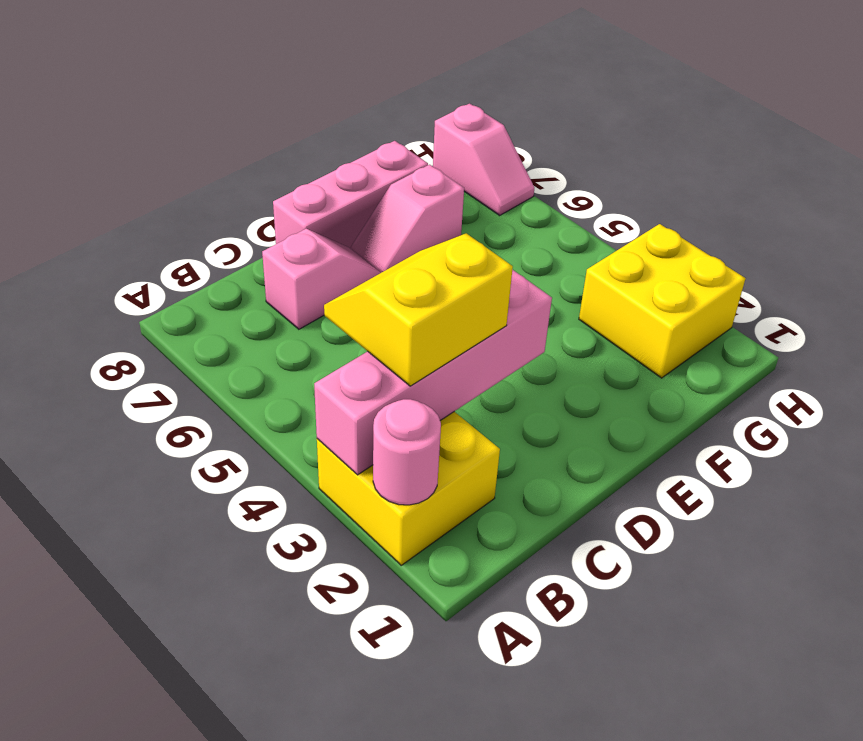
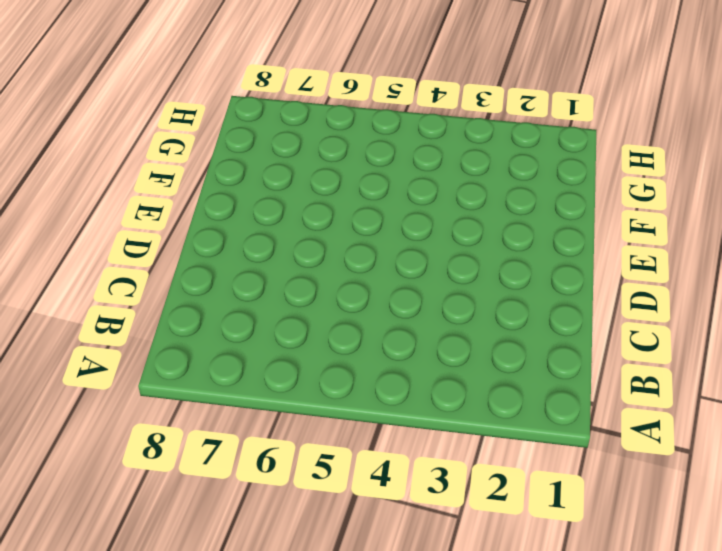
none -> yellow brick A2:B3 level 1
none -> pink slope C7:D7 level 1 top C

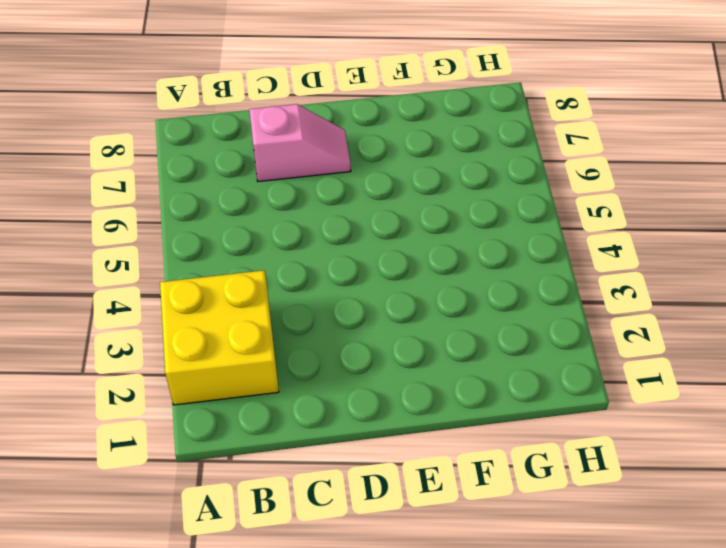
none -> pink brick D8:F8 level 1
none -> pink slope E7:F7 level 1 top F

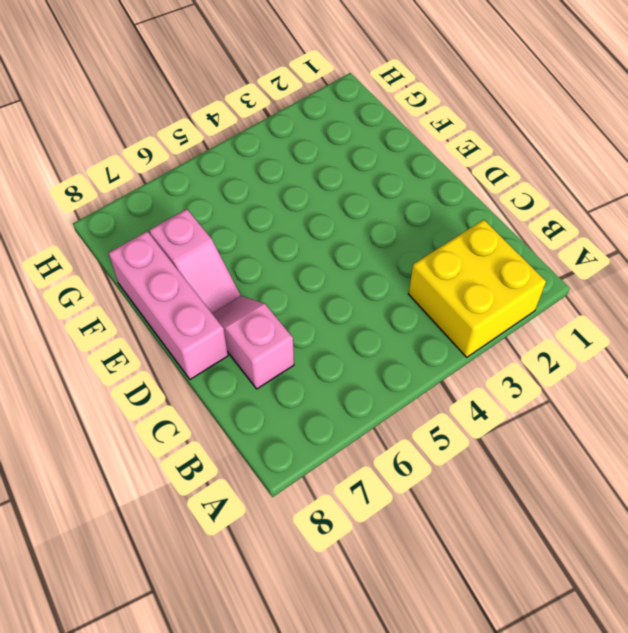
none -> yellow brick G2:H3 level 1
none -> pink slope H7:H8 level 1 top 8

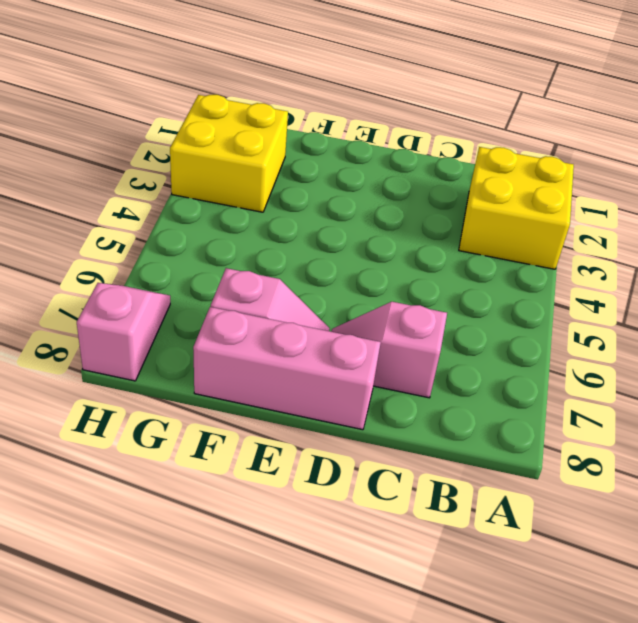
none -> pink round brick A2 level 2
none -> pink brick A3:D3 level 2

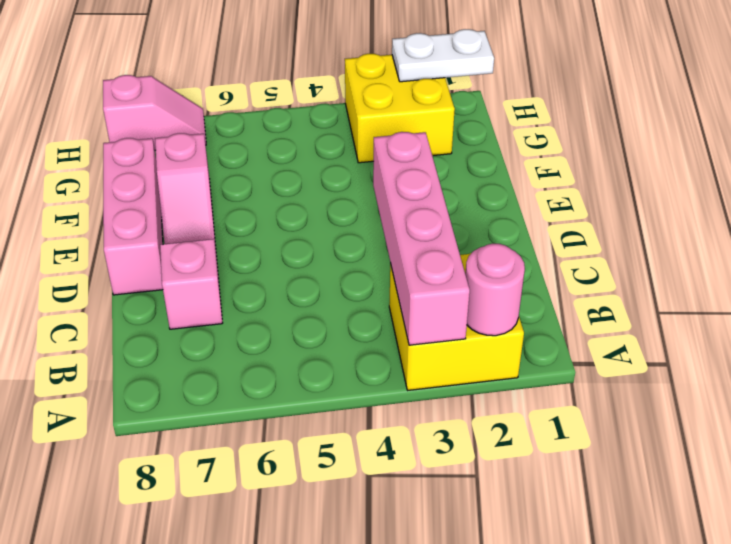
white plate H1:H2 level 2 -> none
none -> yellow slope B3:C4 level 3 top 3

